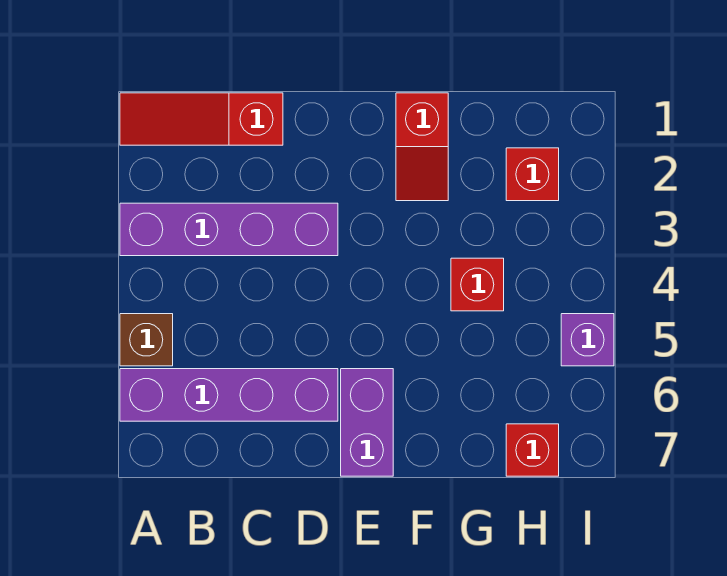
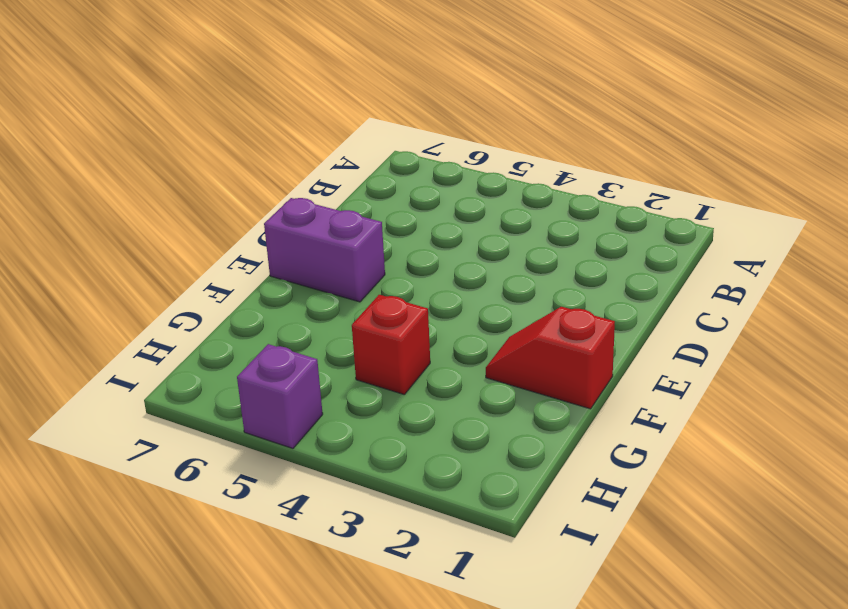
none -> red slope A1:C1 level 1 top C
none -> purple brick A3:D3 level 1

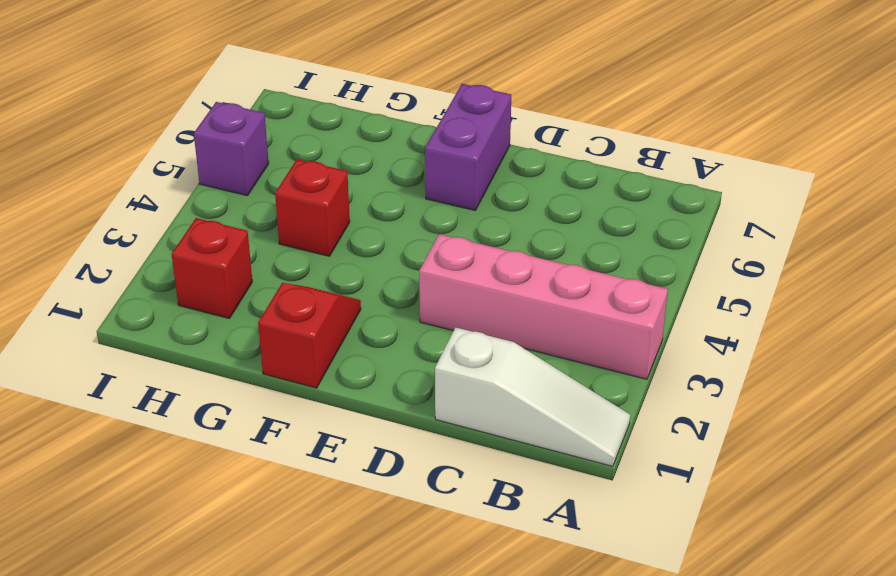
white slope A1:C1 level 1 top C -> red slope A1:C1 level 1 top C
pink brick A3:D3 level 1 -> purple brick A3:D3 level 1
none -> brown brick A5 level 1
none -> purple brick A6:D6 level 1

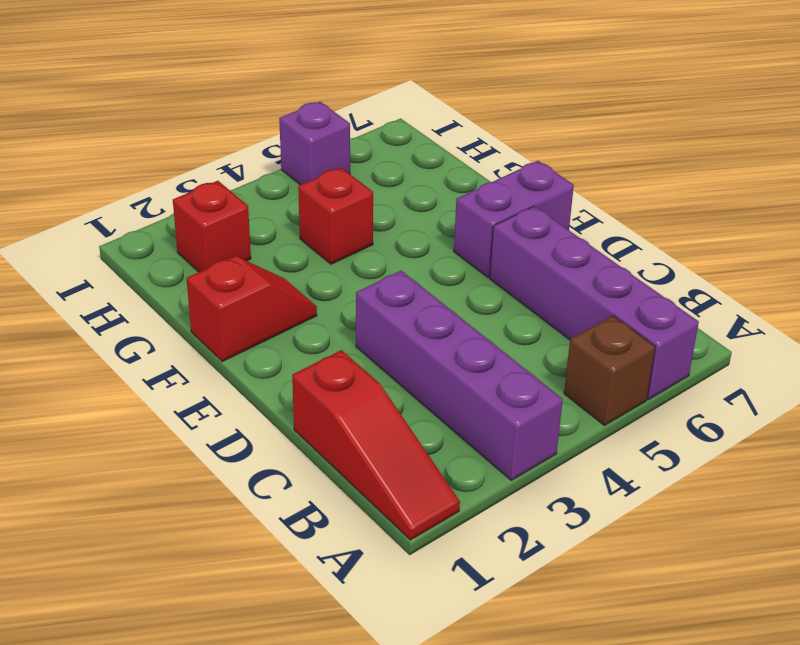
none -> red brick H7 level 1

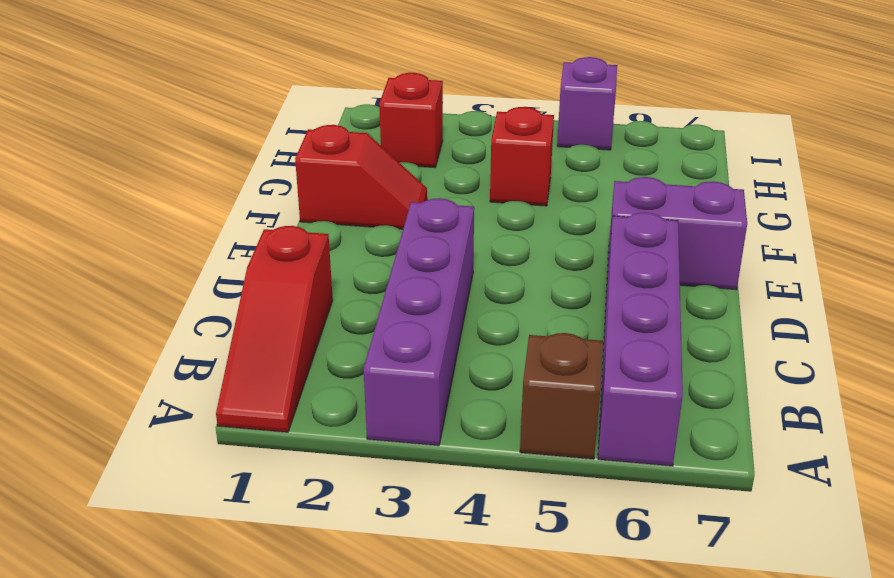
none -> red brick H7 level 1

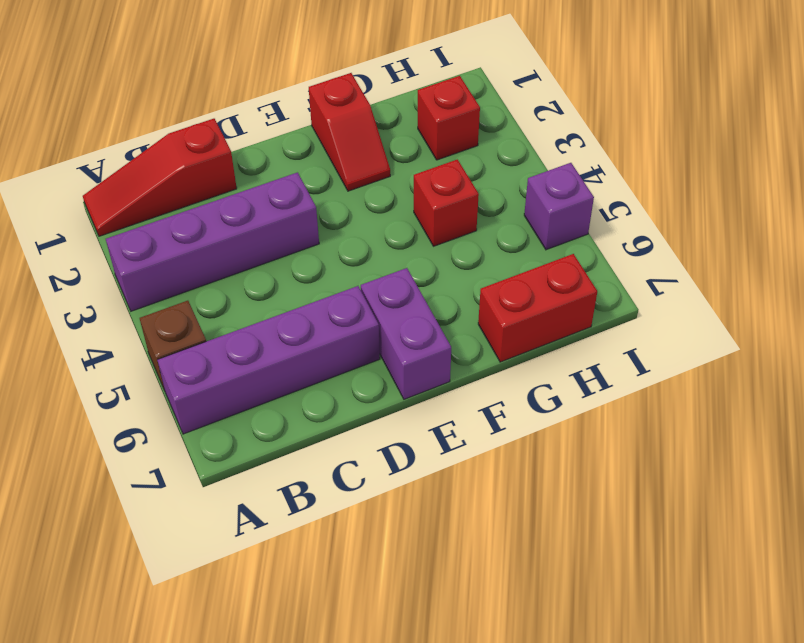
red brick G7:H7 level 1 -> red brick H7 level 1

